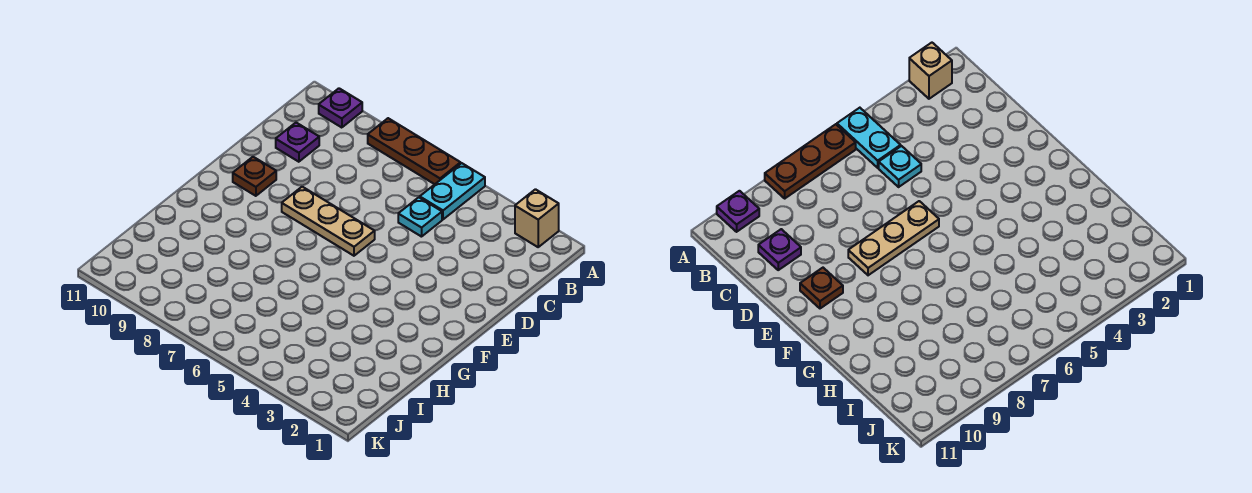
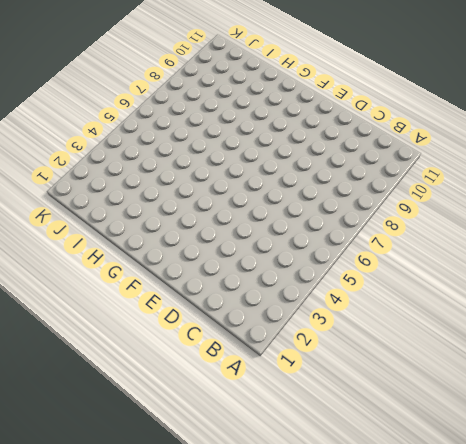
none -> tan brick A2 level 1
none -> cyan plate A5:B5 level 1

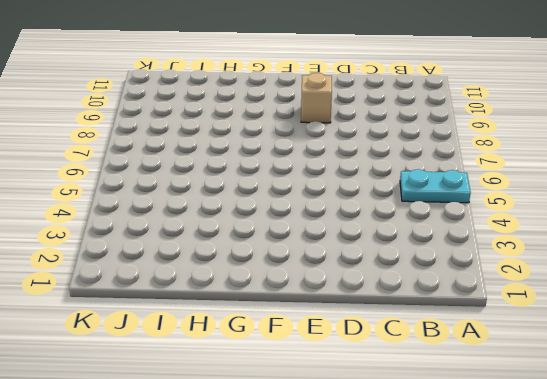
tan brick E9 level 1 -> tan brick A2 level 1
none -> brown plate A6:A8 level 1
none -> purple plate A10 level 1

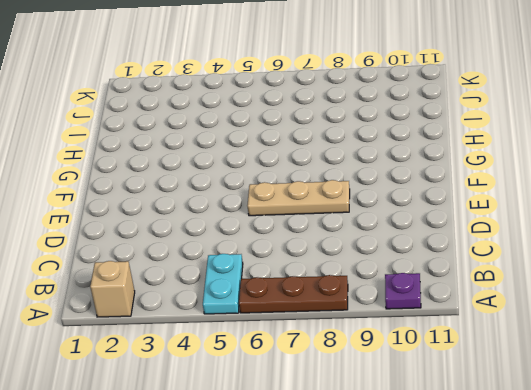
none -> cyan plate C5 level 1
none -> purple plate C10 level 1

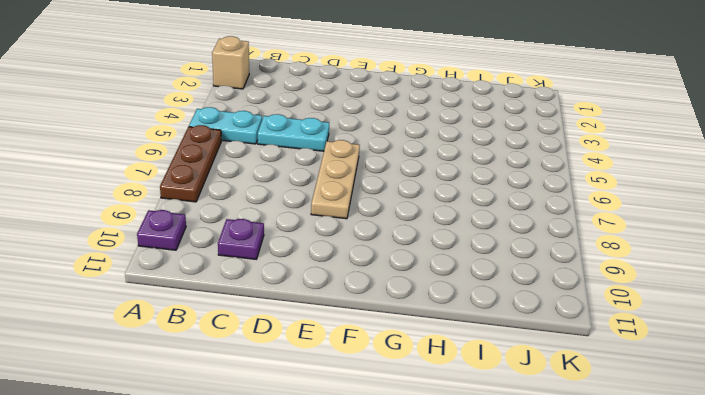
cyan plate C5:D5 level 1 -> cyan plate C5 level 1
none -> brown plate E10 level 1

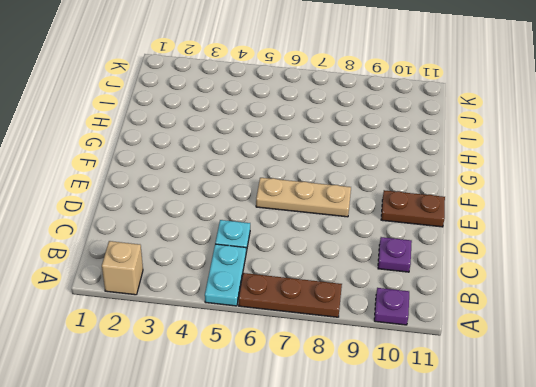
brown plate E10:E11 level 1 -> brown plate E10 level 1

